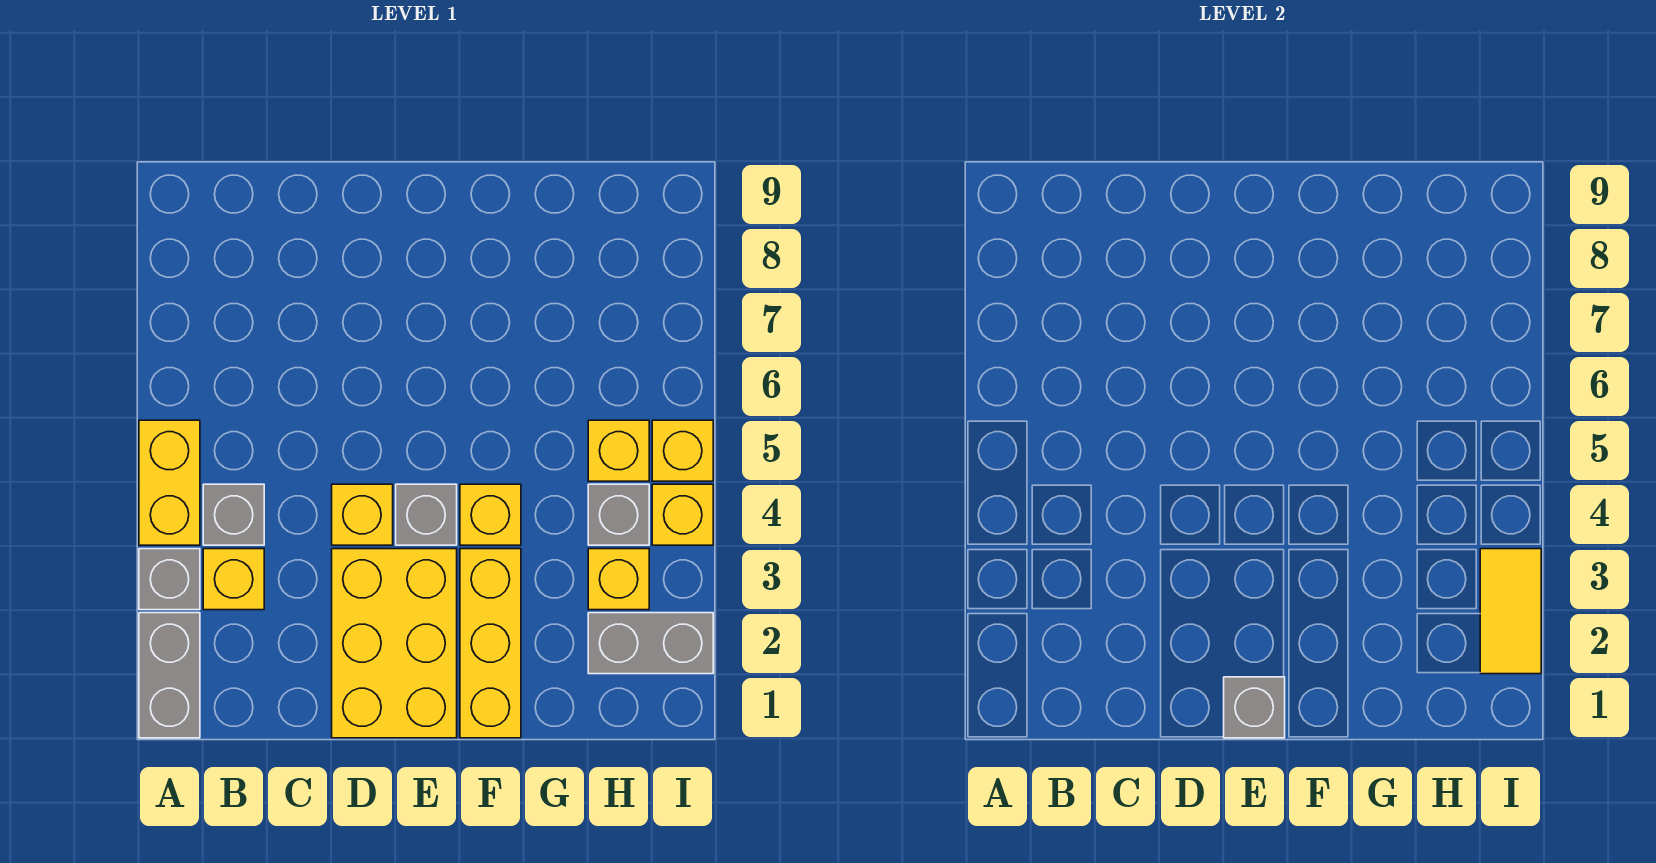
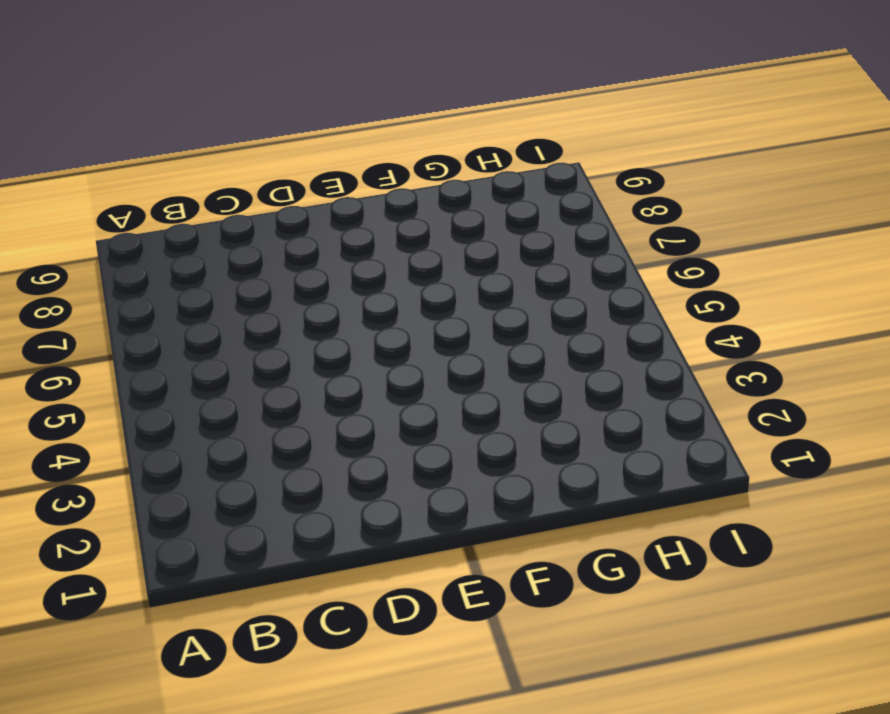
none -> grey brick A1:A2 level 1
none -> grey brick A3 level 1
none -> yellow brick A4:A5 level 1

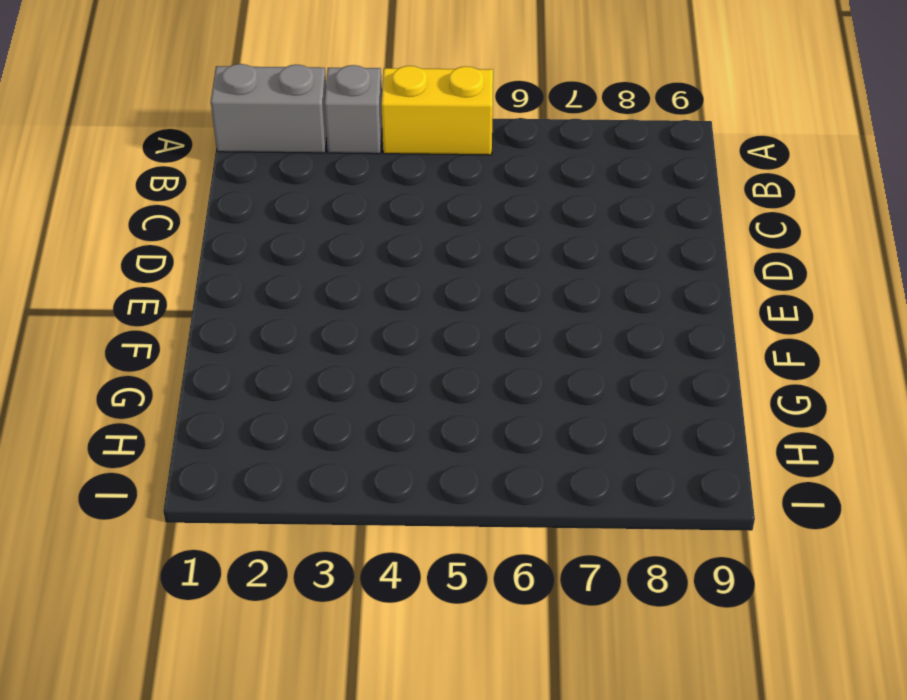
none -> yellow brick B3 level 1
none -> grey brick B4 level 1
none -> yellow brick D1:E3 level 1

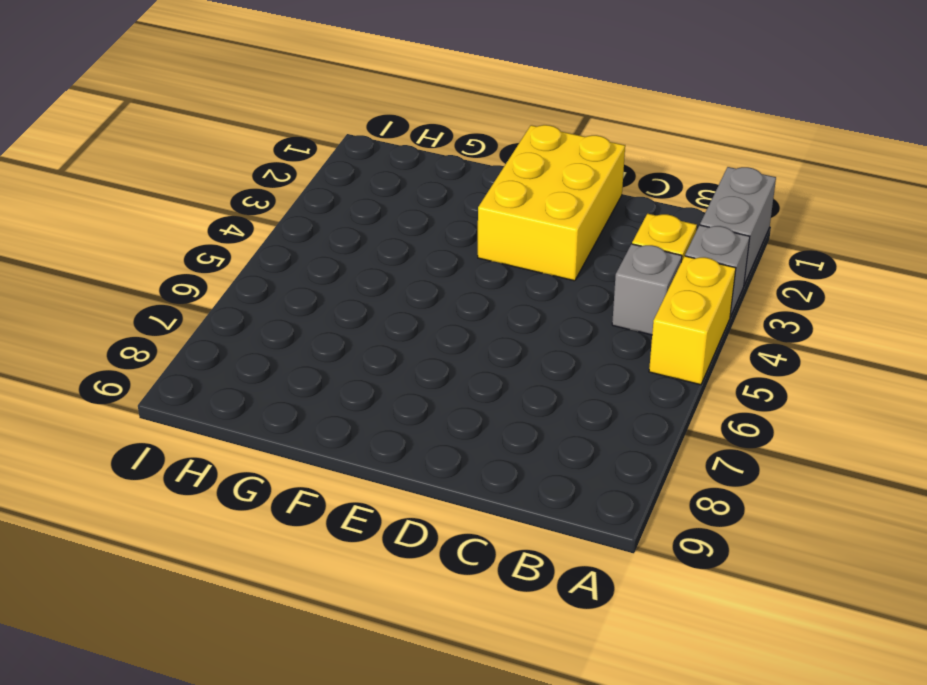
none -> yellow brick D4 level 1
none -> grey brick E4 level 1
none -> yellow brick F1:F3 level 1

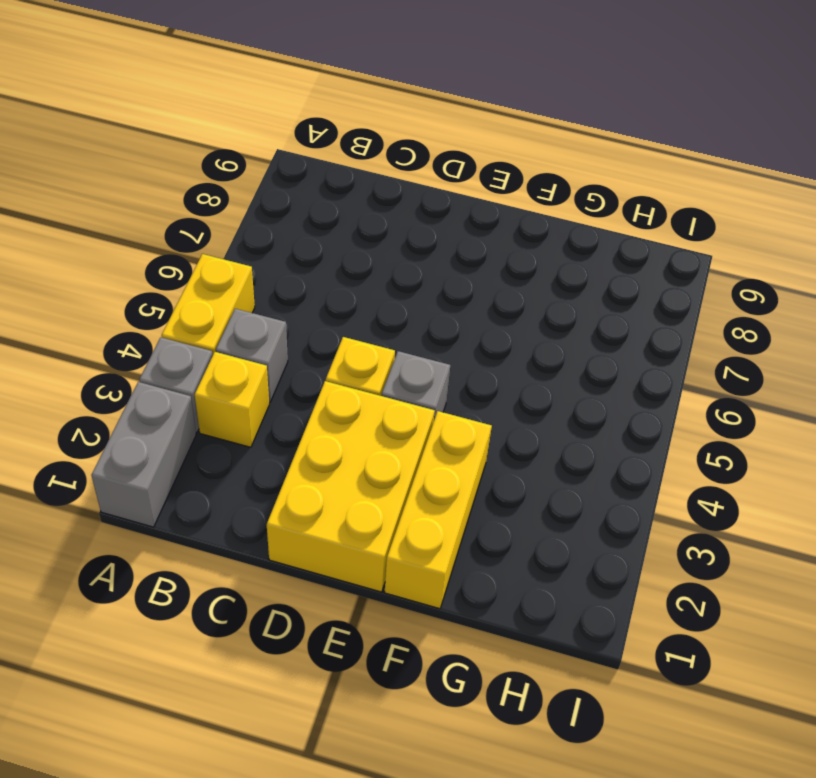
none -> yellow brick F4 level 1
none -> grey brick H2:I2 level 1
none -> yellow brick H3 level 1

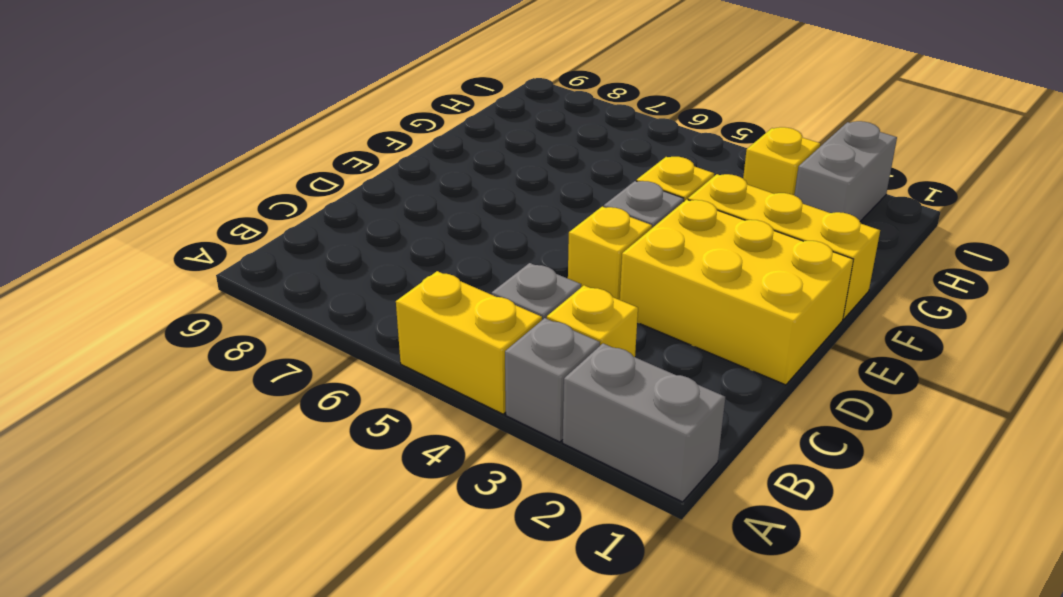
none -> grey brick H4 level 1
none -> yellow brick H5 level 1
none -> yellow brick I4 level 1

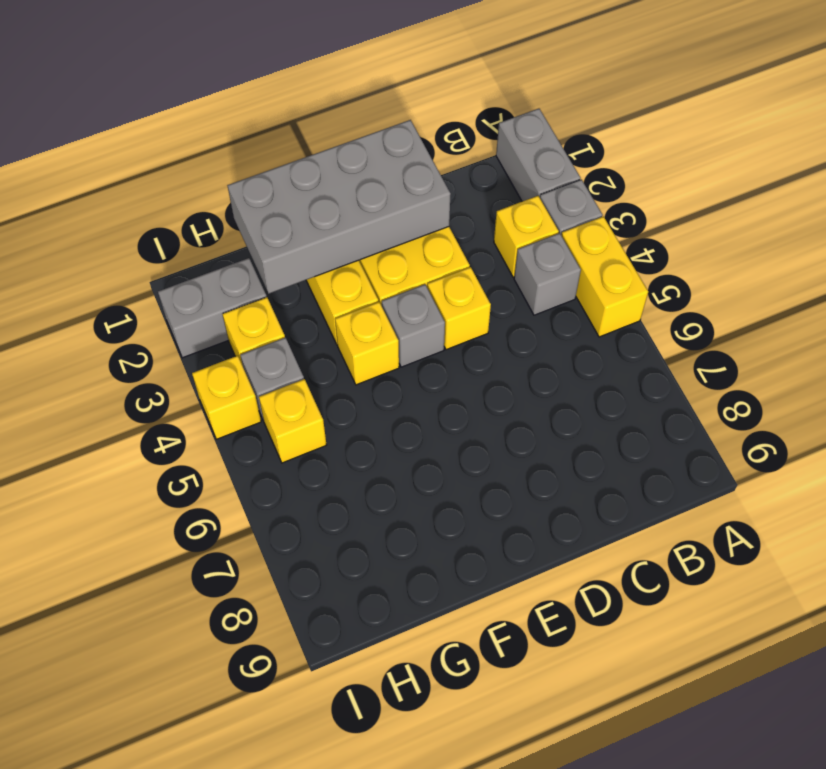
grey brick D1:G2 level 2 -> grey brick E1 level 2
none -> yellow brick I5 level 1
none -> yellow tile I2:I3 level 2

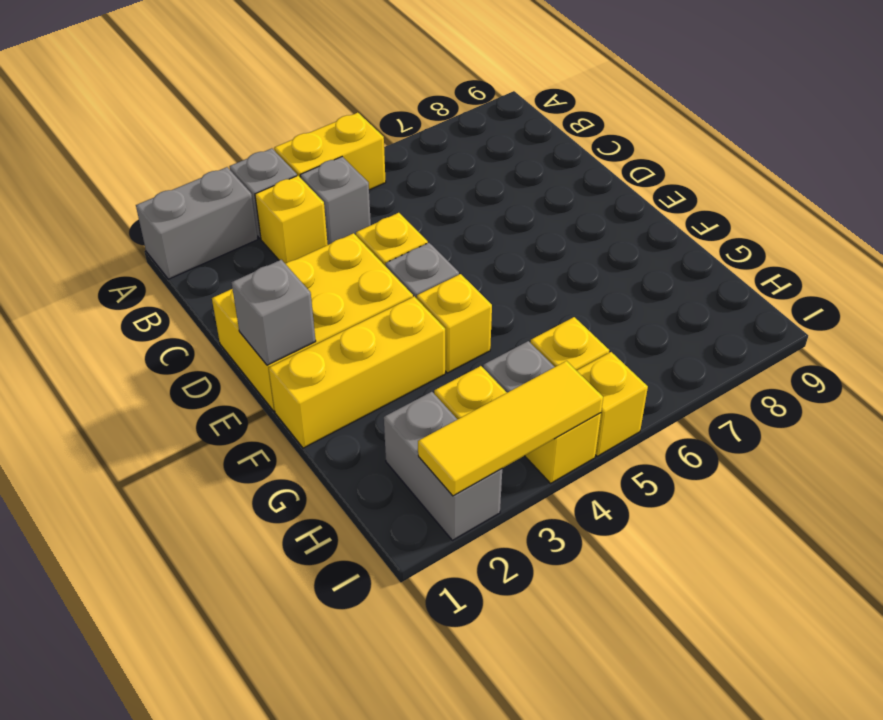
yellow tile I2:I4 level 2 -> yellow tile I2:I3 level 2

